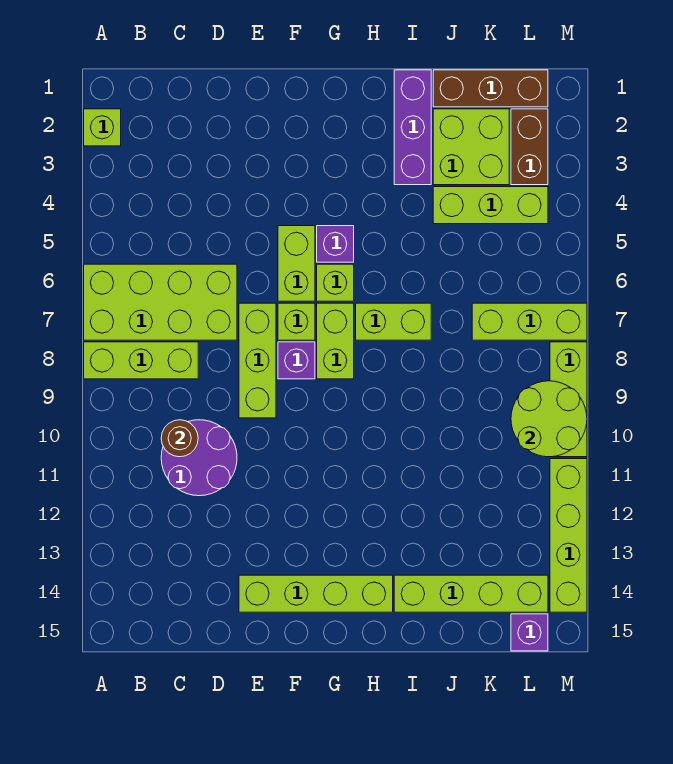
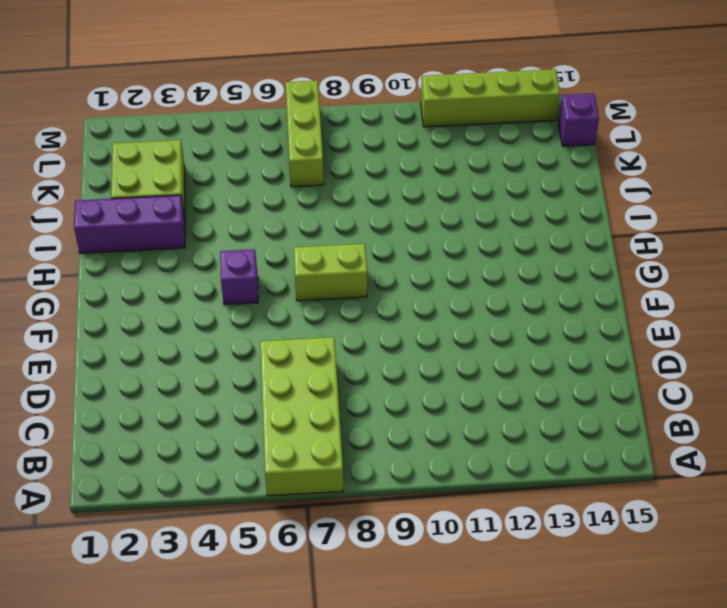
none -> lime brick A2 level 1
none -> lime brick A8:C8 level 1
none -> purple round brick C10:D11 level 1

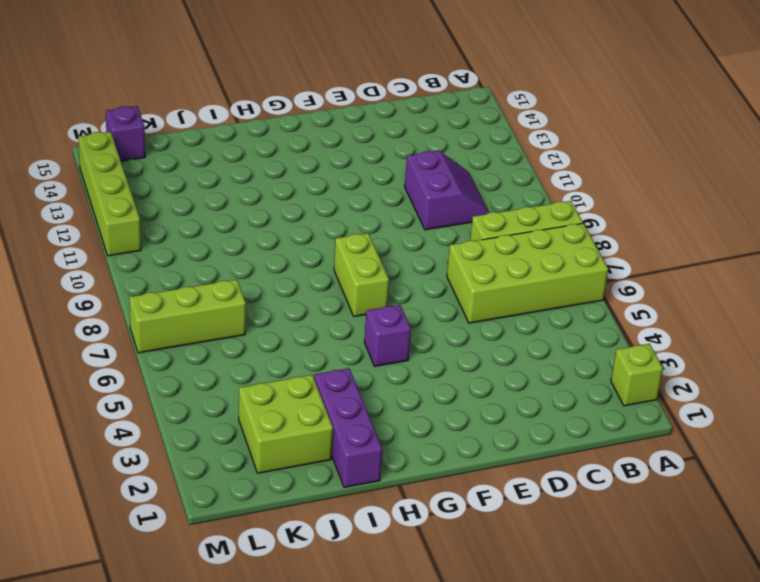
purple slope C10:D11 level 1 top D -> purple round brick C10:D11 level 1
none -> lime brick E7:E9 level 1
none -> lime brick E14:H14 level 1
none -> lime brick F5:F6 level 1

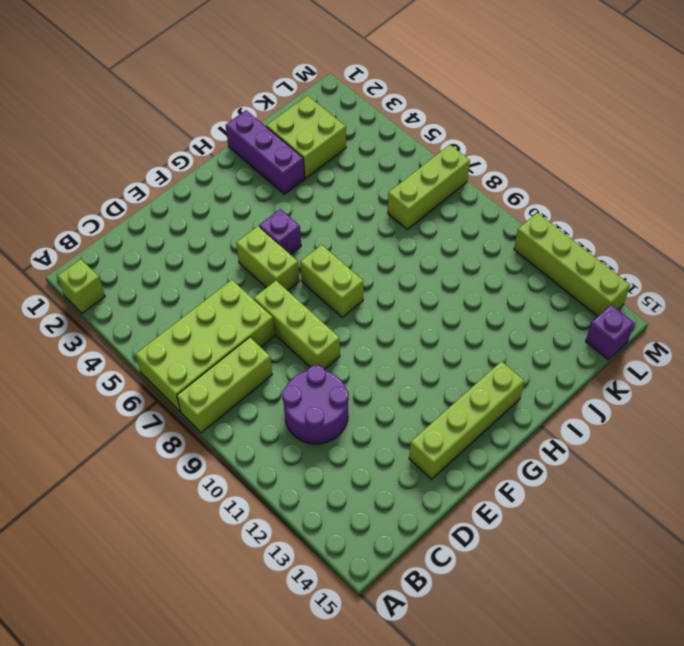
none -> lime brick F7 level 1
none -> purple brick F8 level 1
none -> lime brick G6 level 1

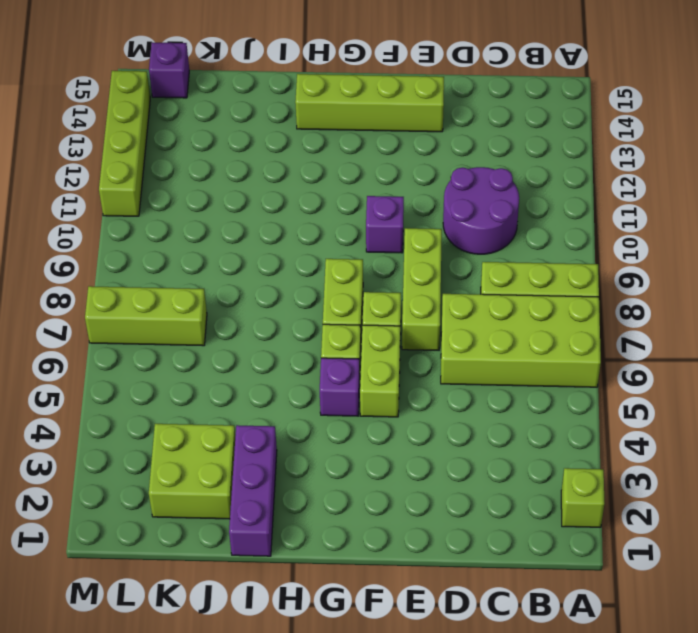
purple brick F10 level 1 -> purple brick F8 level 1
none -> lime brick H7:I7 level 1
none -> lime brick I14:L14 level 1
none -> brown brick J1:L1 level 1

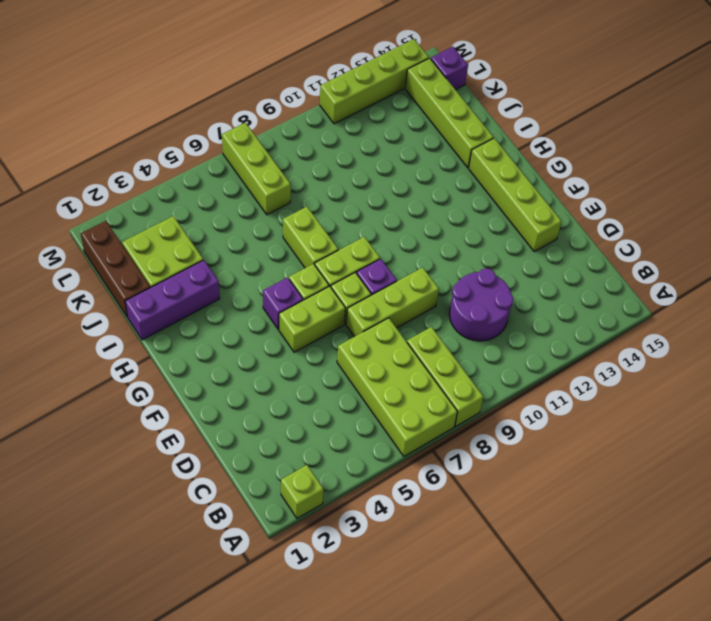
none -> lime brick J4:L4 level 1
none -> brown brick L2:L3 level 1
none -> lime brick M8:M10 level 1

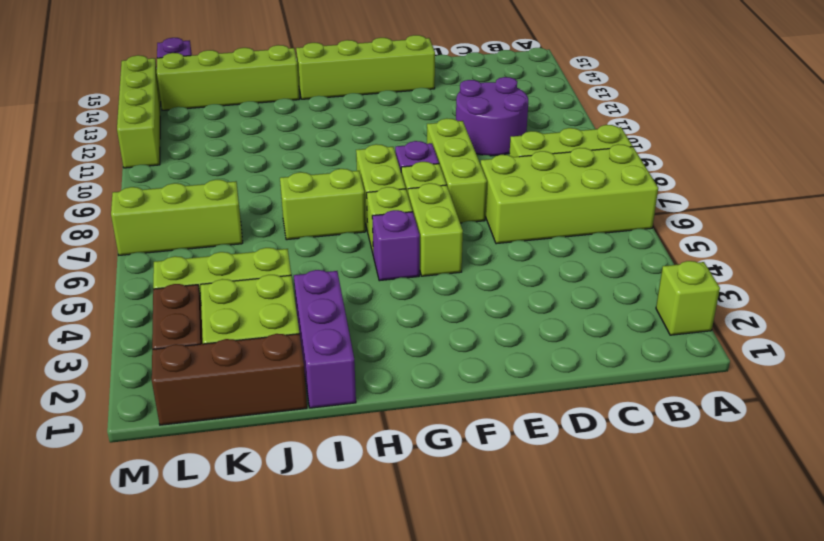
none -> lime brick M8:M10 level 1
none -> brown round brick C10 level 2
none -> lime round brick L9:M10 level 2

